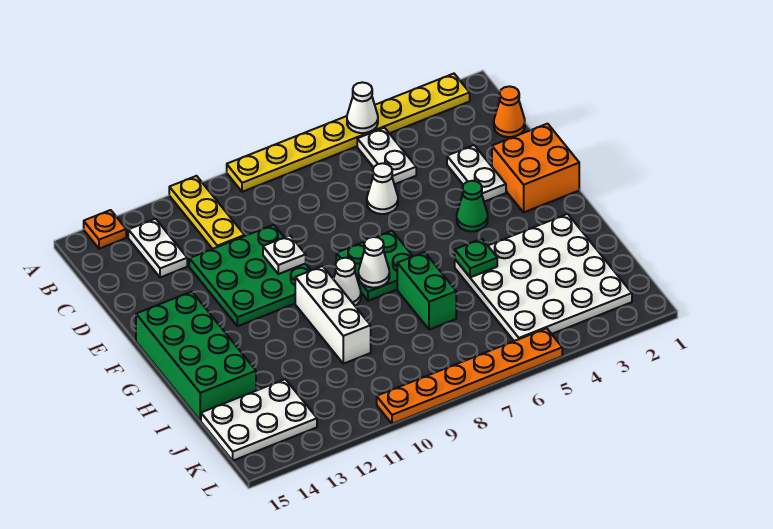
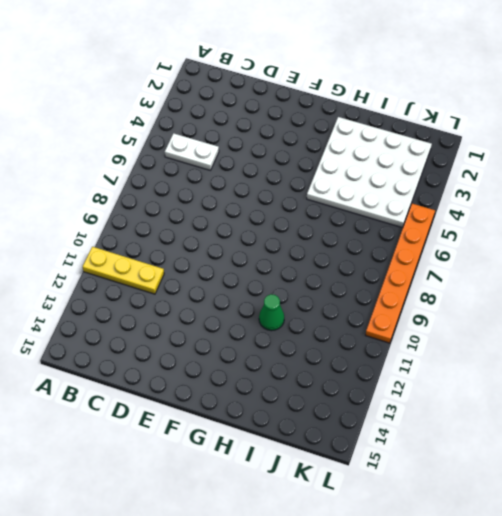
green cone H11 level 1 -> green cone F4 level 1
none -> yellow plate A2:A9 level 1
none -> orange plate A14 level 1
none -> white plate B13:C13 level 1

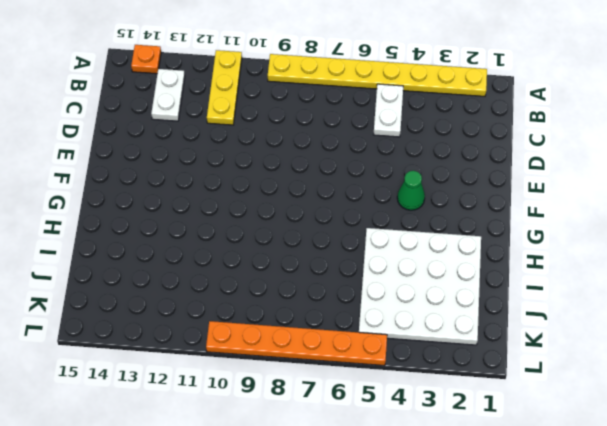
none -> orange cone C1 level 1
none -> white plate D3:E3 level 1
none -> white cone D6 level 1

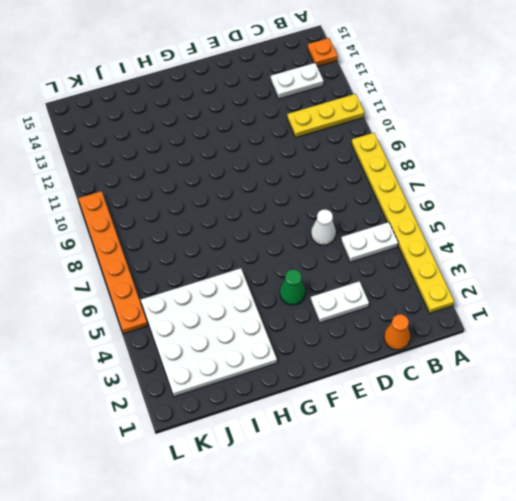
none -> green plate D10:F12 level 1
none -> orange brick E1:F2 level 1
none -> green plate F7:G8 level 1

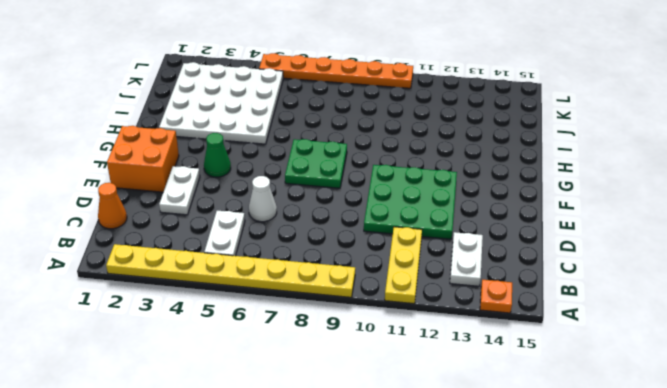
none -> green brick F14:I15 level 1
none -> white cone G9 level 1
none -> white brick G10:I10 level 1

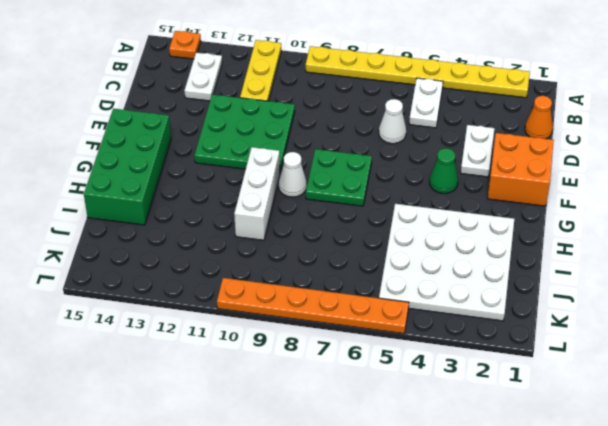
none -> green brick H7:I7 level 1
none -> white plate J13:K15 level 1
none -> white cone A5 level 2

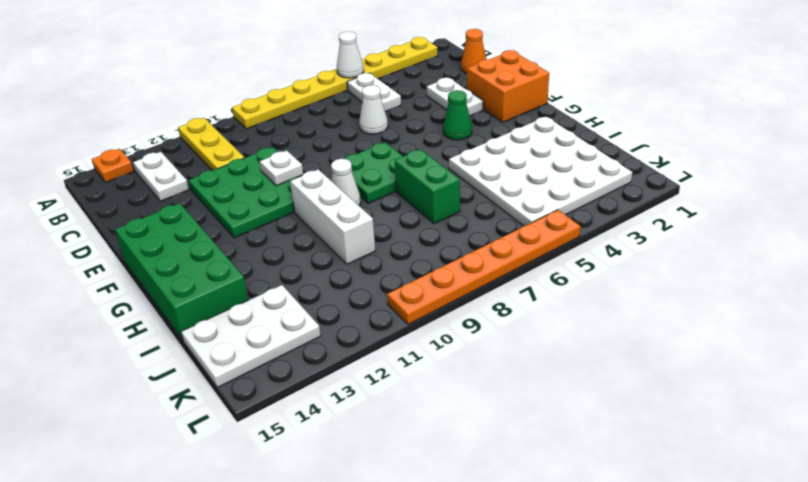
none -> white cone G8 level 2
none -> green plate H5 level 2

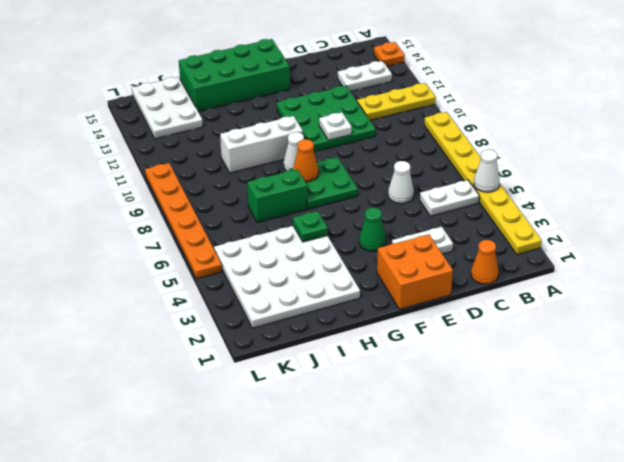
orange cone G8 level 2 -> white cone G8 level 2

